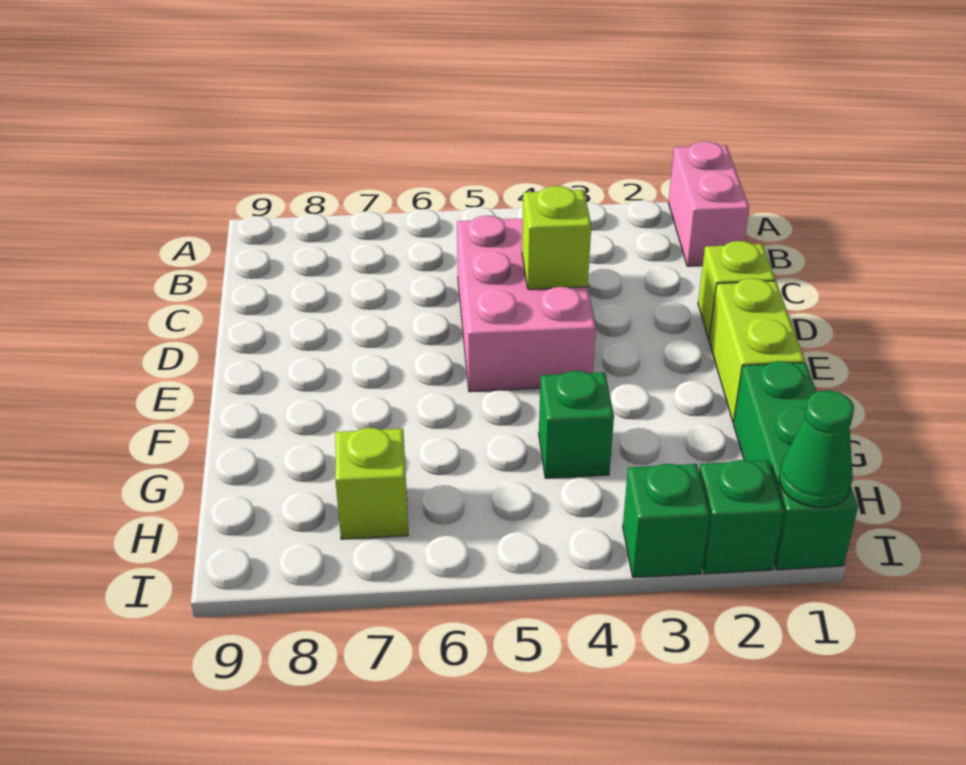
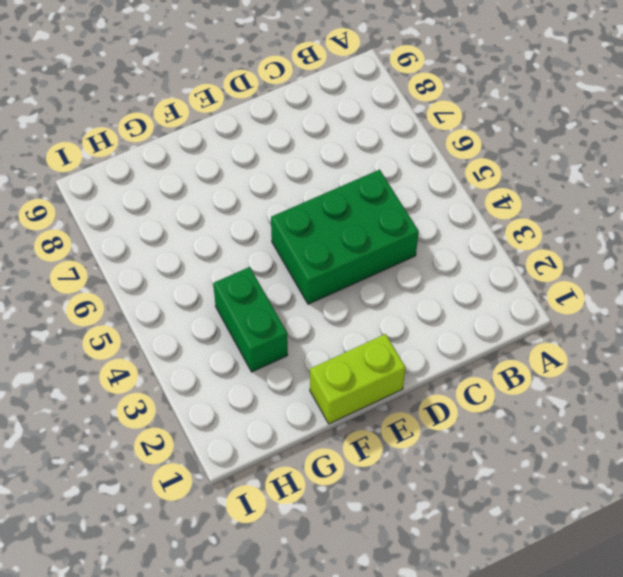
green brick C4:E5 level 1 -> pink brick C4:E5 level 1
green brick G3:G4 level 1 -> green brick G4 level 1
none -> pink brick A1:B1 level 1
none -> lime brick D1 level 1

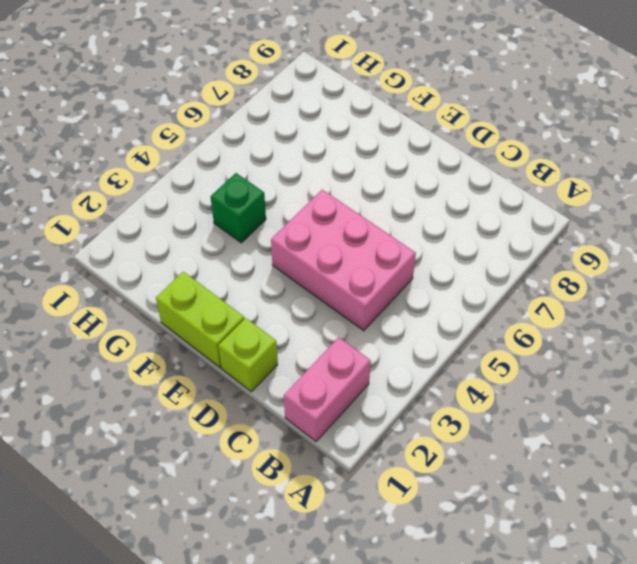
pink brick B1:B2 level 1 -> pink brick A1:B1 level 1
none -> green brick G1:I1 level 1
none -> lime brick H7 level 1

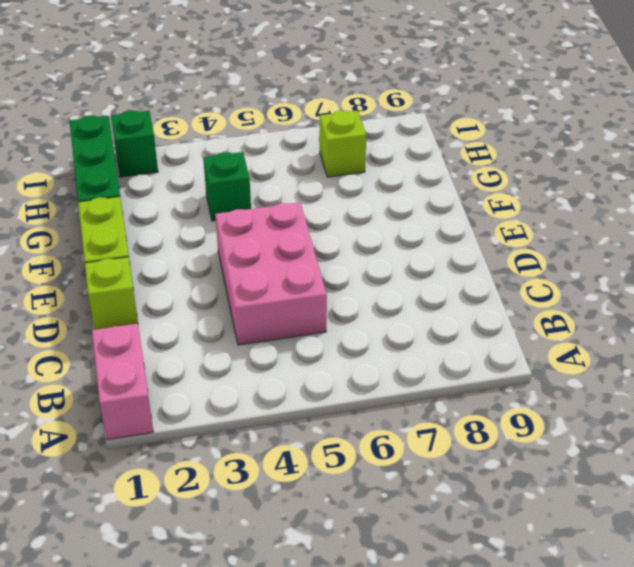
none -> green brick I3 level 1
none -> lime brick D4 level 2

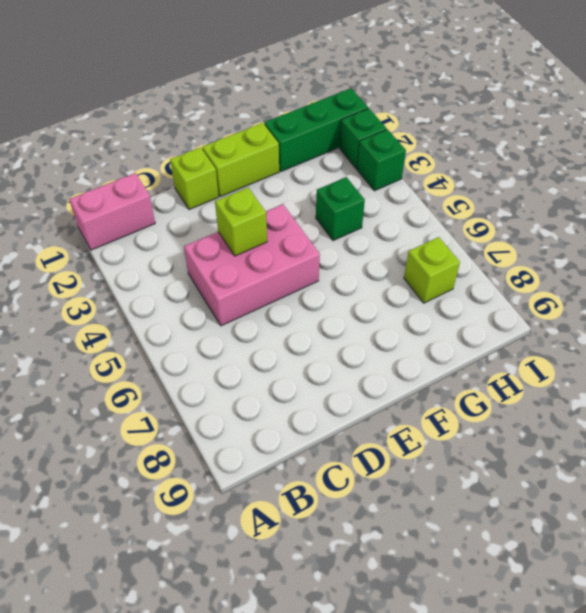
none -> green cone I1 level 2

